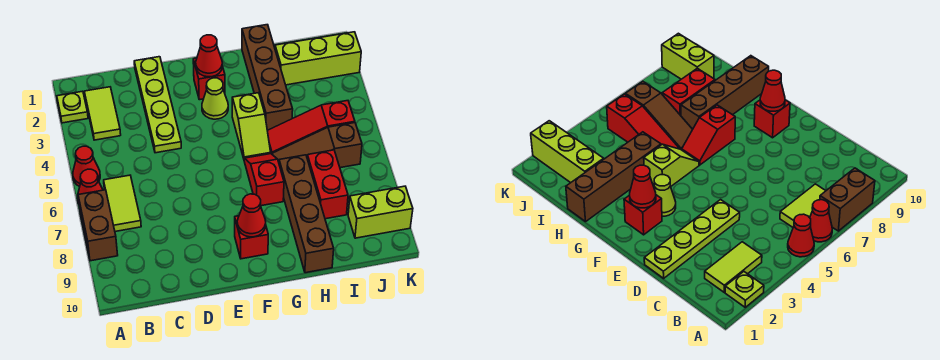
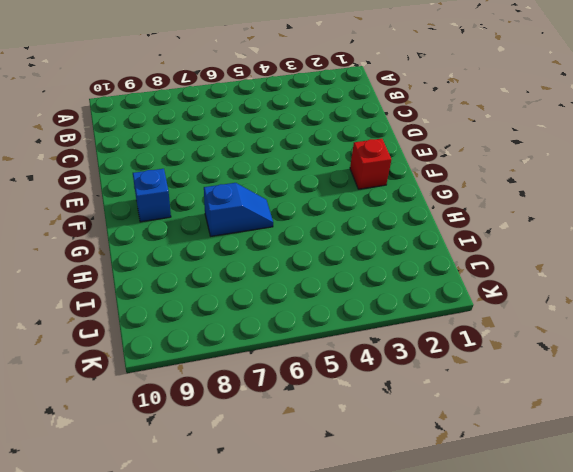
blue brick F9 level 1 -> red brick F9 level 1
blue slope G6:G7 level 1 top 7 -> red slope G6:G7 level 1 top 7
none -> lime plate A2 level 1
none -> red cone A5 level 1
none -> red cone A6 level 1

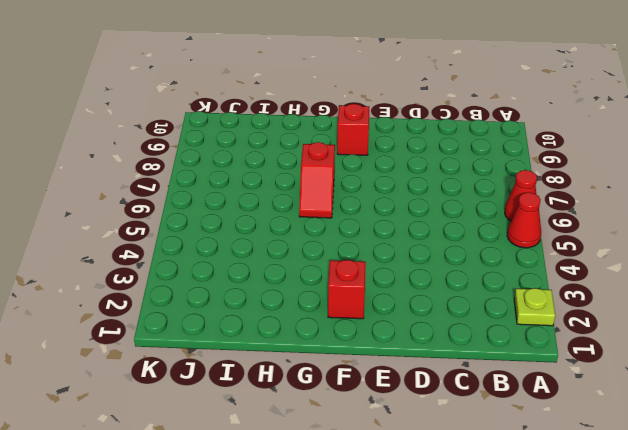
none -> brown brick A7:A8 level 1
none -> lime tile B2:B3 level 1
none -> lime tile B6:B7 level 1

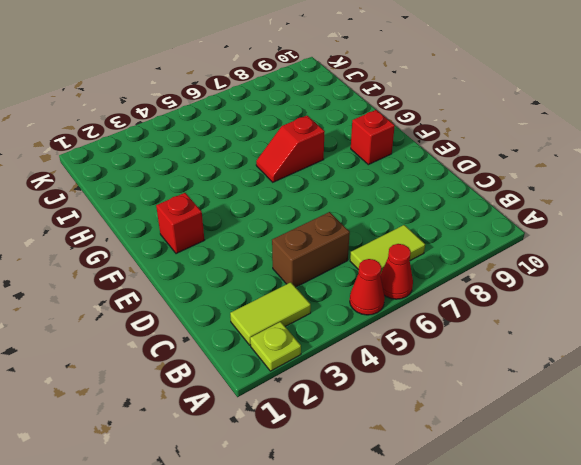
brown brick C4:C5 level 1 -> brown brick A7:A8 level 1
none -> lime plate D1:D4 level 1
none -> lime cone F3 level 1
none -> lime slope G4:G5 level 1 top 4

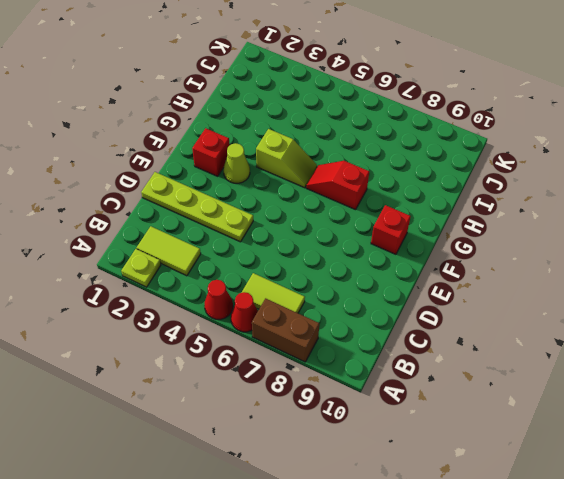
none -> brown brick H1:H4 level 1
none -> red slope H5:J5 level 1 top J
none -> brown slope H6:J6 level 1 top J

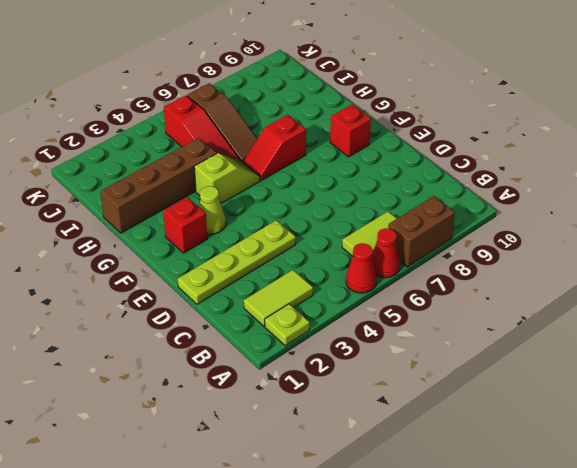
none -> brown brick H7:H10 level 1
none -> lime brick I2:K2 level 1
none -> red brick I7:I8 level 1

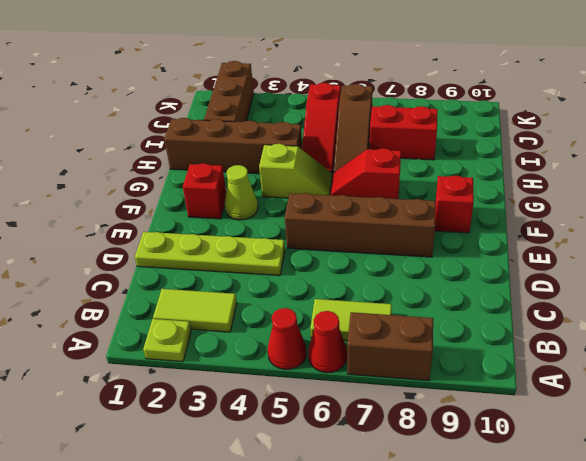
brown brick E5:E8 level 1 -> brown brick H7:H10 level 1
brown brick I2:K2 level 1 -> lime brick I2:K2 level 1
none -> lime brick J9:K9 level 1
none -> red cone F2 level 2
none -> red cone F9 level 2

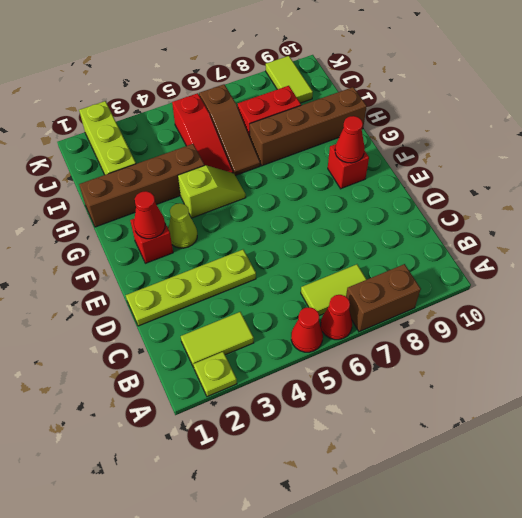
lime tile J9:K9 level 1 -> lime brick J9:K9 level 1
none -> red slope G6:G7 level 1 top 7

